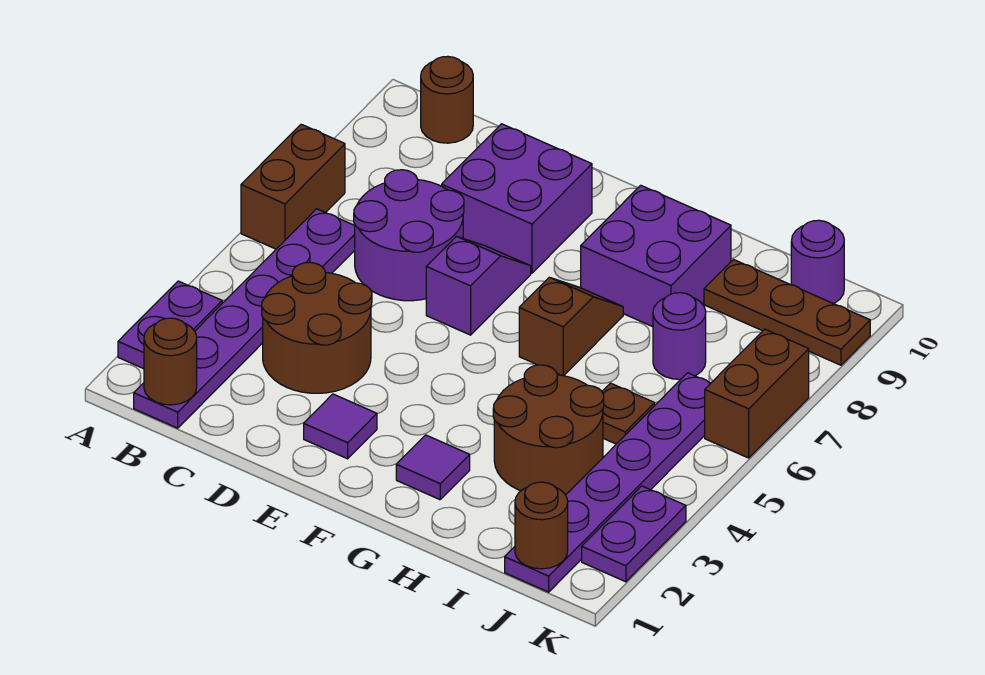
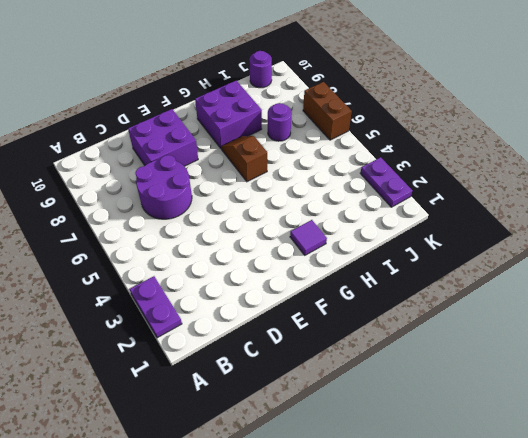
none -> brown brick A6:A7 level 1
none -> purple plate B1:B6 level 1
none -> brown round brick B10 level 1

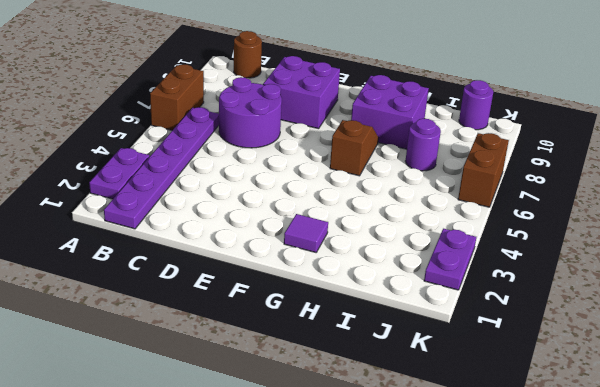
none -> brown round brick C3:D4 level 1
none -> purple tile E2 level 1
none -> purple slope E6:E7 level 1 top 6

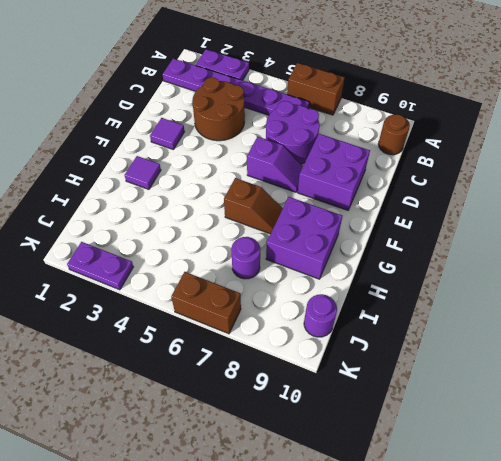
none -> brown round brick H3:I4 level 1
none -> brown plate I5 level 1
none -> brown plate I9:K9 level 1

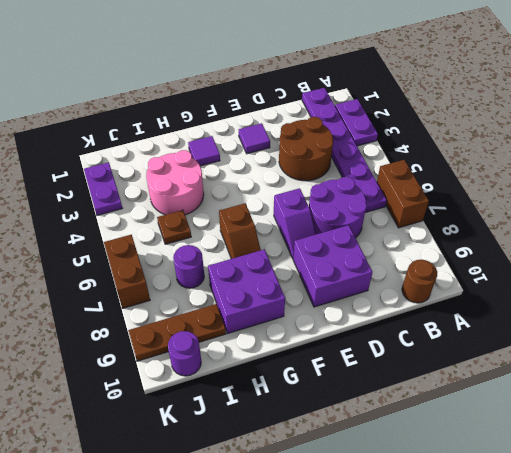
pink round brick H3:I4 level 1 -> brown round brick H3:I4 level 1
none -> purple plate J1:J6 level 1
none -> brown round brick B1 level 2
none -> brown round brick J1 level 2

